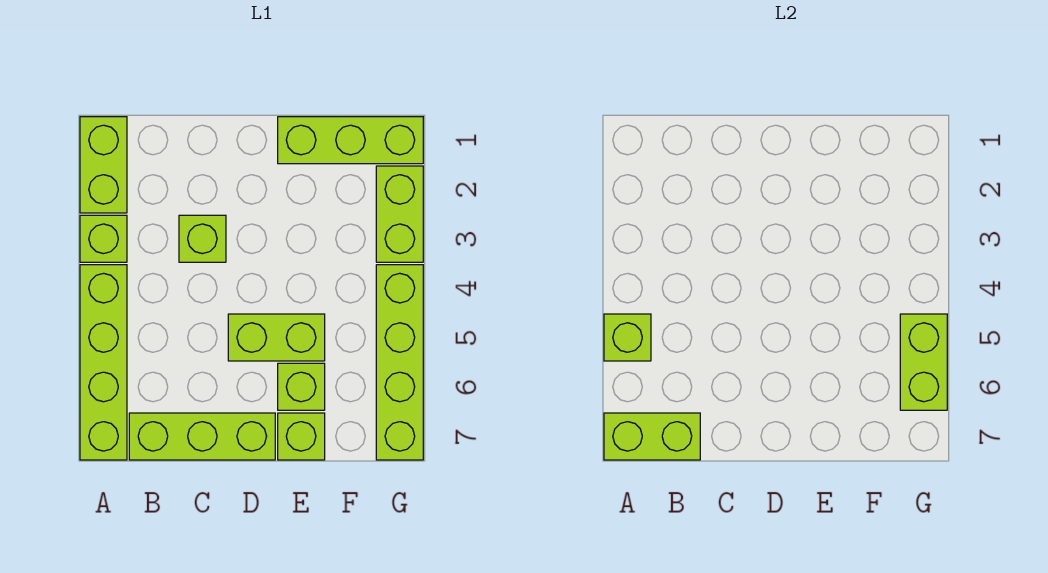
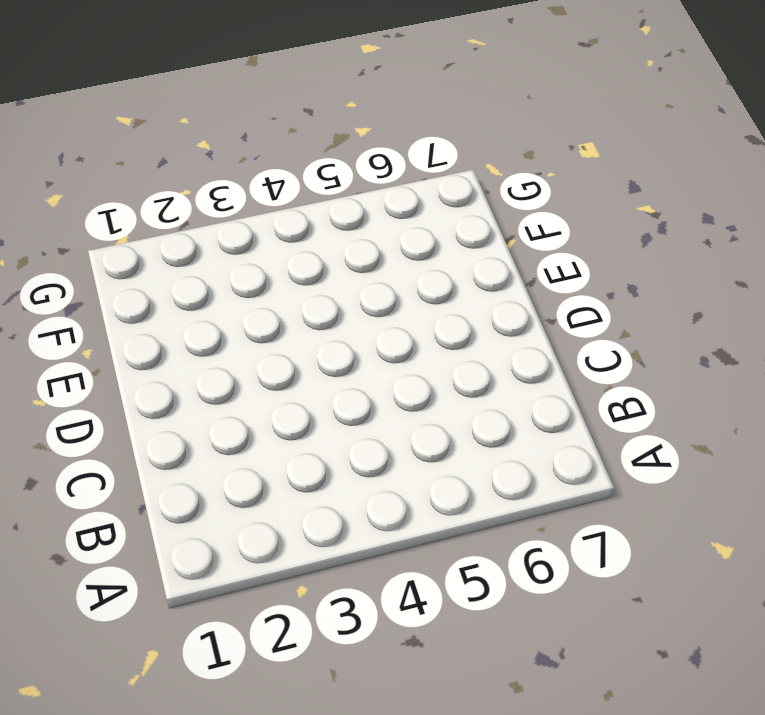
none -> lime brick A1:A2 level 1
none -> lime brick A3 level 1
none -> lime brick A4:A7 level 1

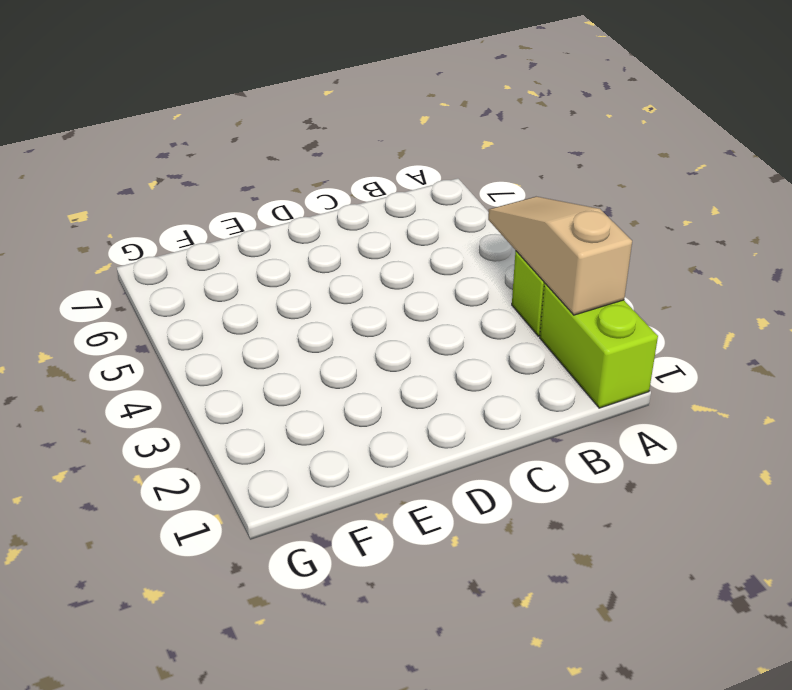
tan slope A2:A4 level 2 top 2 -> none
none -> lime brick A4:A7 level 1
none -> lime brick B7:D7 level 1
none -> lime brick C3 level 1

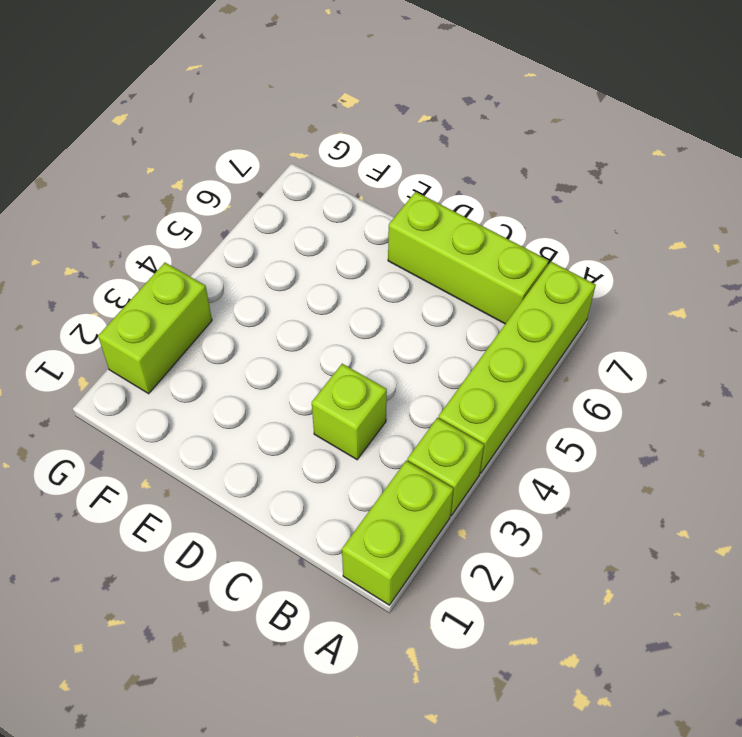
none -> lime brick D5:E5 level 1
none -> lime brick E1:G1 level 1
none -> lime brick E6 level 1

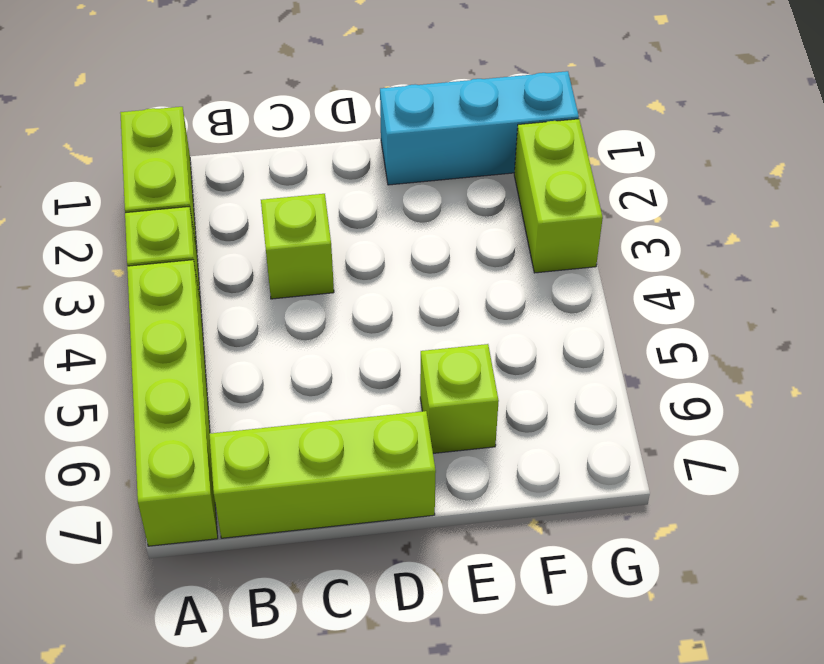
cyan brick E1:G1 level 1 -> lime brick E1:G1 level 1
none -> lime brick D5:E5 level 1
none -> lime brick E7 level 1
none -> lime brick G4:G7 level 1

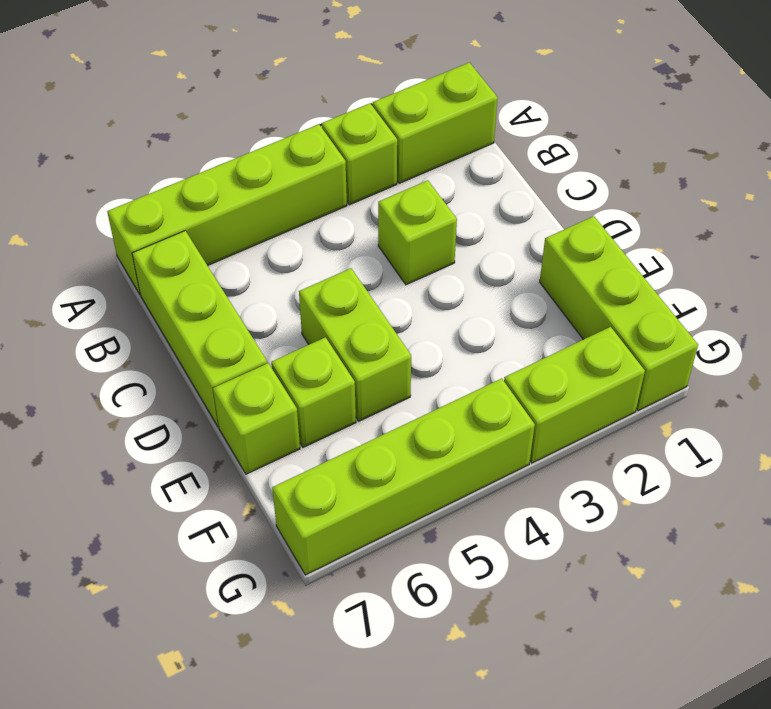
none -> lime brick A5 level 2
none -> lime brick A7:B7 level 2
none -> lime brick G5:G6 level 2

